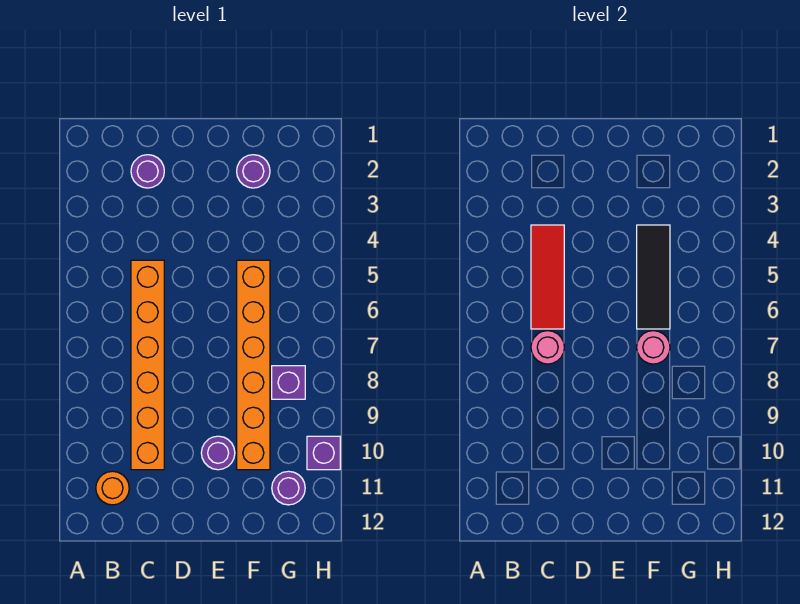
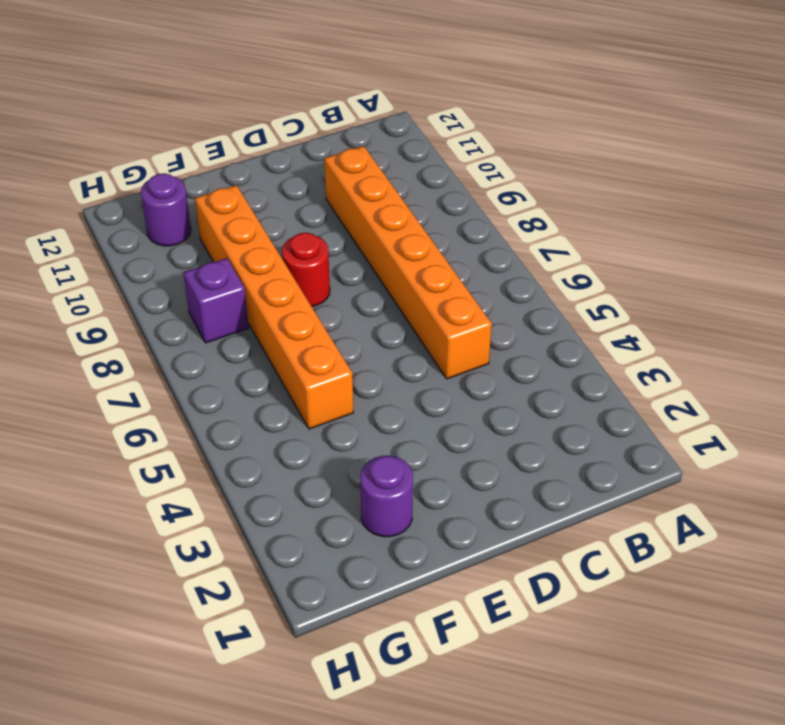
red round brick E8 level 1 -> none
none -> orange round brick B11 level 1
none -> purple round brick C2 level 1
none -> purple round brick E10 level 1

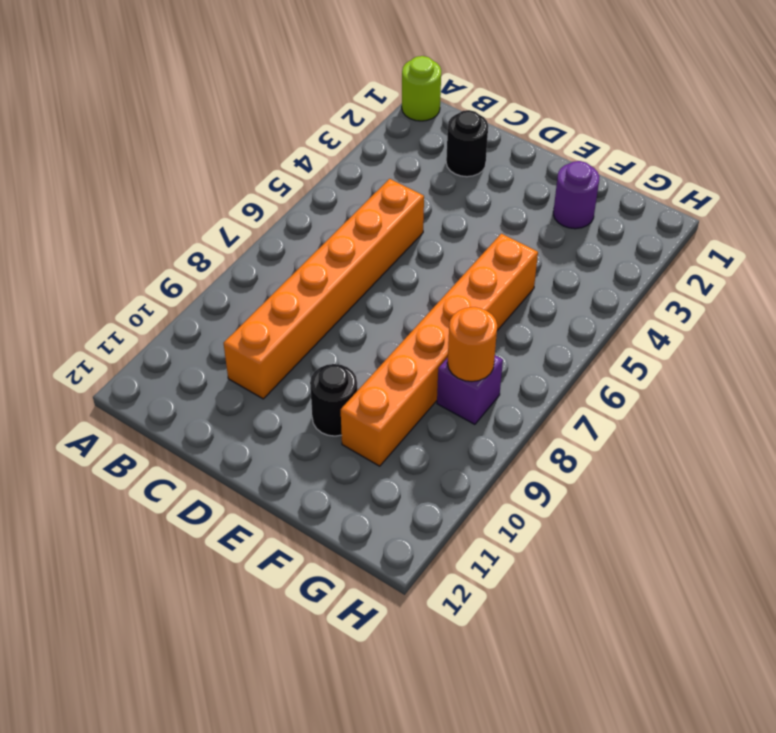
lime round brick A1 level 1 -> none
black round brick C2 level 1 -> purple round brick C2 level 1
black round brick E10 level 1 -> purple round brick E10 level 1
orange round brick G8 level 2 -> orange round brick B11 level 1
none -> purple round brick G11 level 1
none -> purple brick H10 level 1
none -> red tile C4:C6 level 2

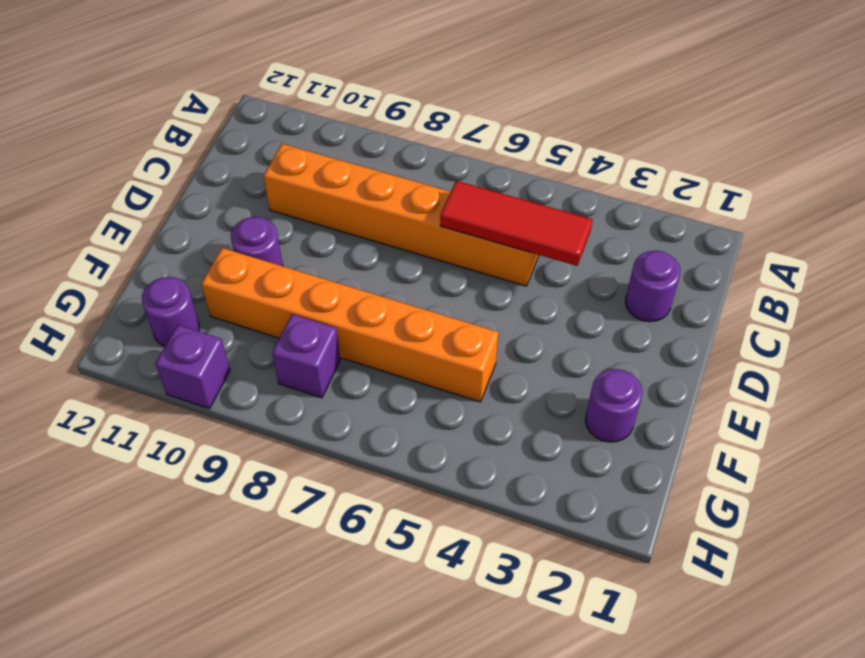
none -> orange round brick B11 level 1
none -> pink round brick C7 level 2
none -> black tile F4:F6 level 2

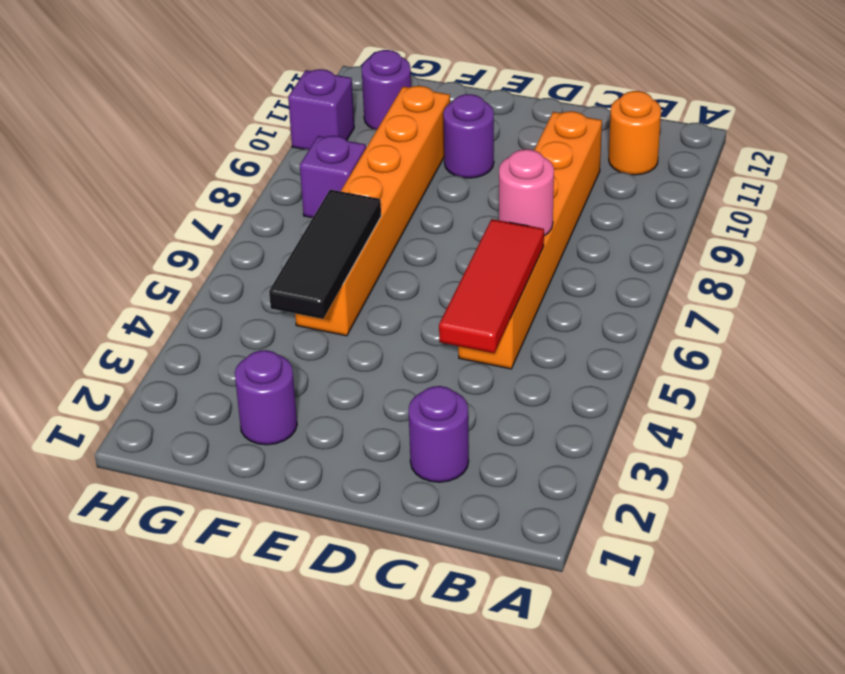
none -> pink round brick F7 level 2

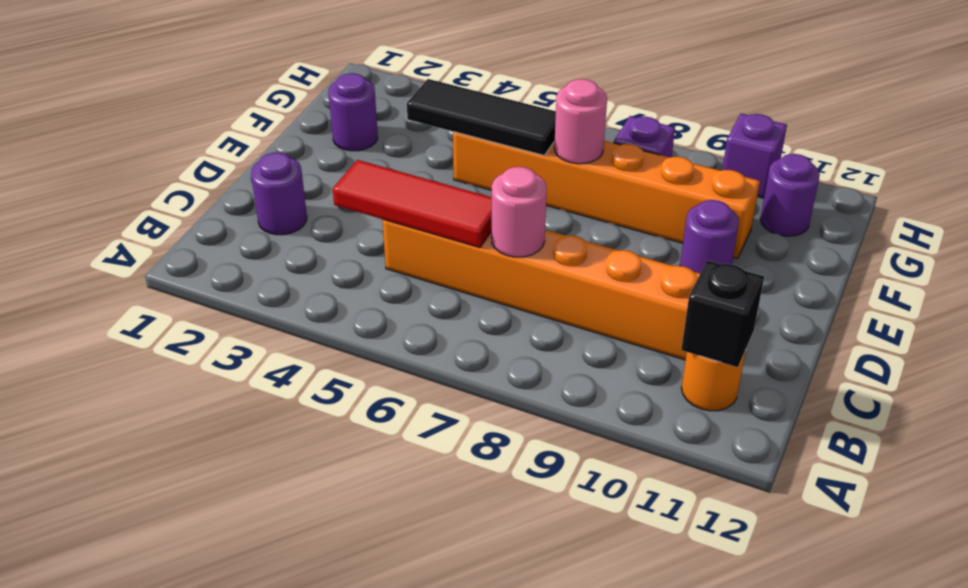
black brick B11 level 2 -> none

